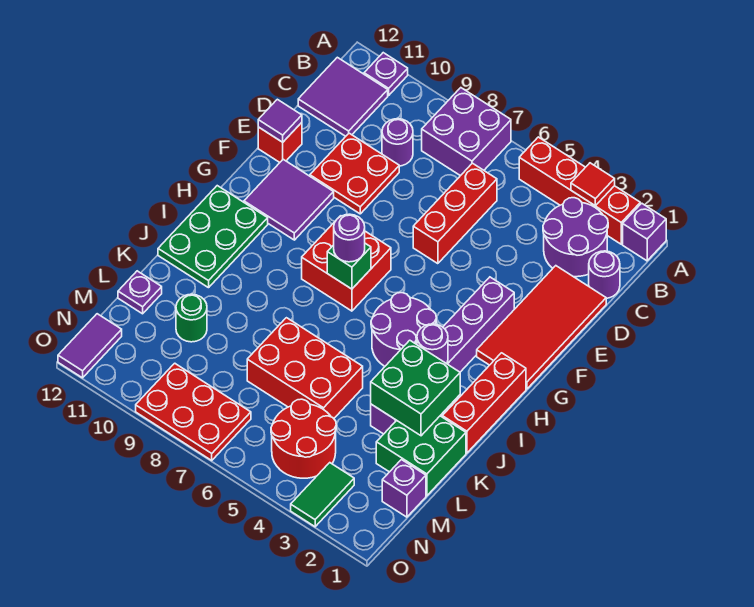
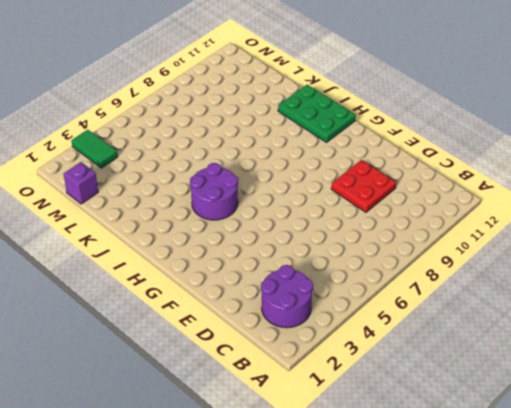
none -> purple brick A1 level 1
none -> red brick A2:A5 level 1
none -> purple brick A7:B8 level 1
none -> purple plate A11 level 1

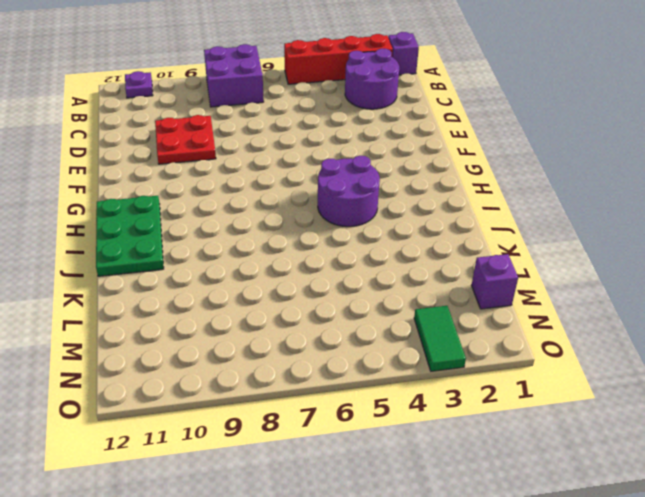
none -> purple tile B11:C12 level 1
none -> purple round brick C1 level 1
none -> red brick C6:E6 level 1
none -> purple round brick C9 level 1

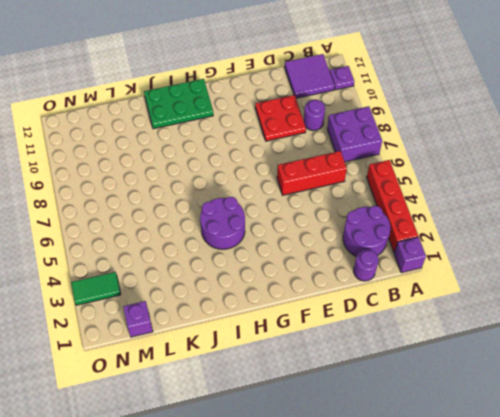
none -> red tile D1:G2 level 1
none -> red brick E12 level 1
none -> purple brick F3:K3 level 1
none -> purple tile F10:G11 level 1

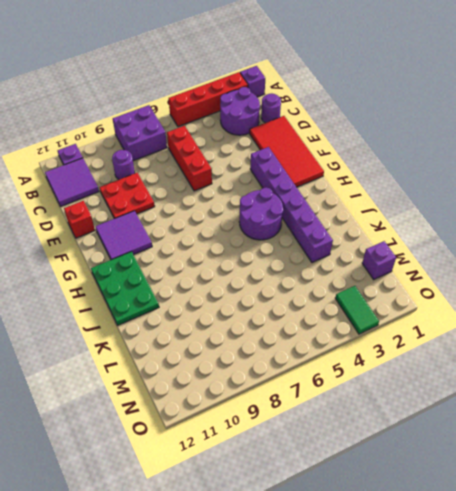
none -> red brick G7:H8 level 1
none -> red brick H1:J1 level 1
none -> green brick K1:L2 level 1
none -> red brick K5:L7 level 1

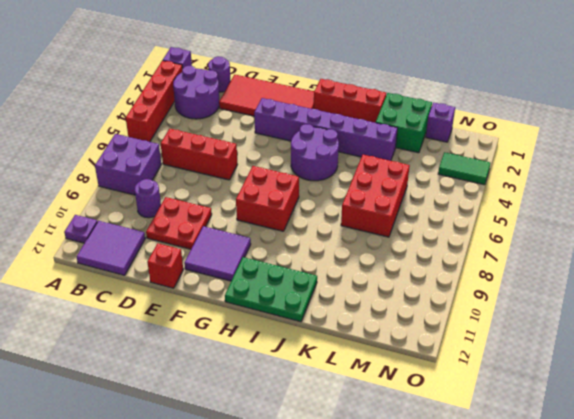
none -> green round brick L10 level 1
none -> purple plate L12 level 1
none -> red round brick M4:N5 level 1
none -> red plate N7:O9 level 1

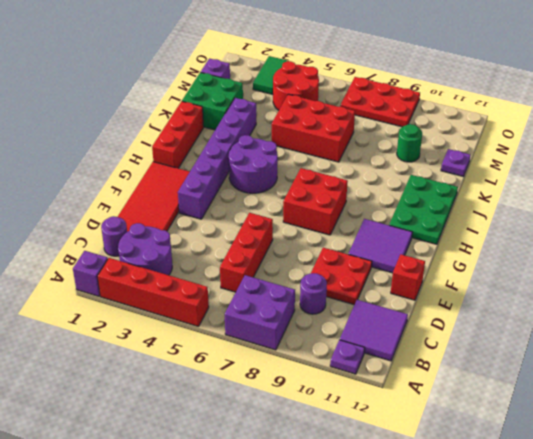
none -> purple tile N12:O12 level 1
none -> red tile A3 level 2
none -> purple tile E12 level 2
none -> green brick H7 level 2

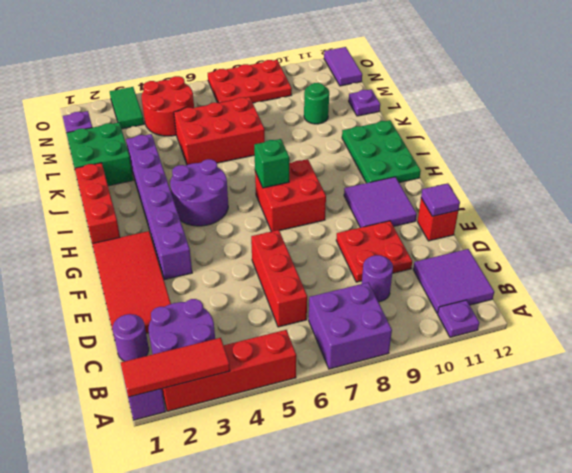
red tile A1:A3 level 2 -> red tile A3 level 2
none -> purple round brick I3 level 2
none -> green brick J2:K3 level 2
none -> purple round brick H7 level 3

